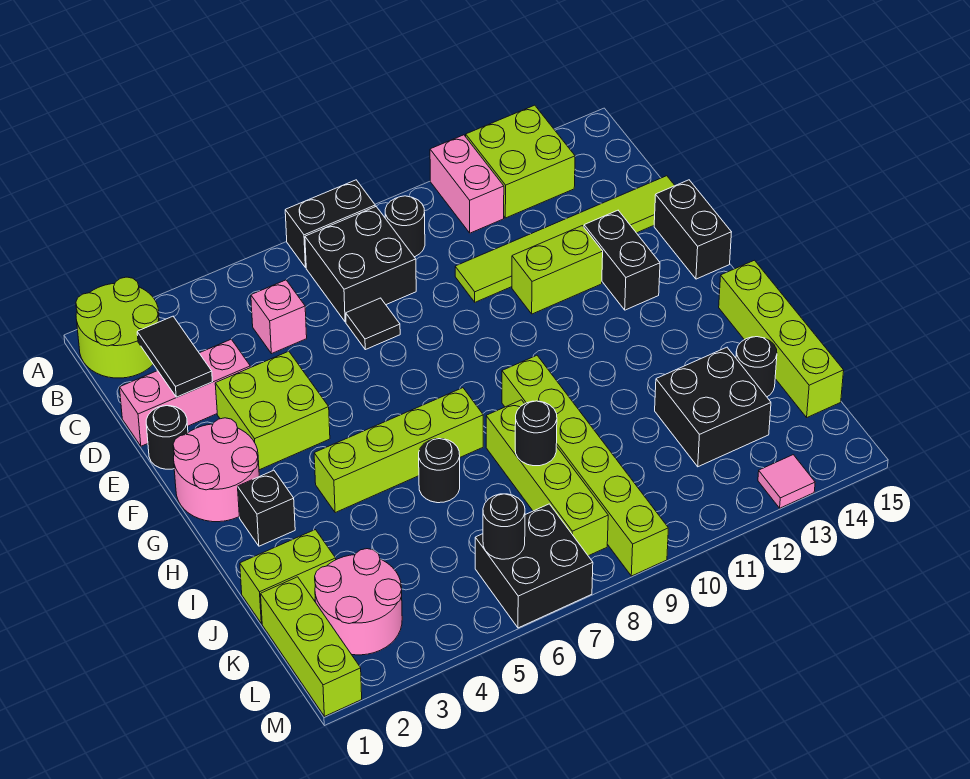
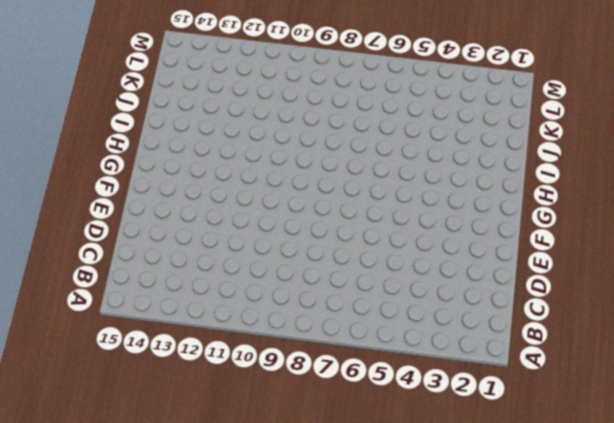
none -> lime round brick A1:B2 level 1
none -> black brick A7:A8 level 1
none -> pink brick A11:B11 level 1
none -> lime brick A12:B13 level 1

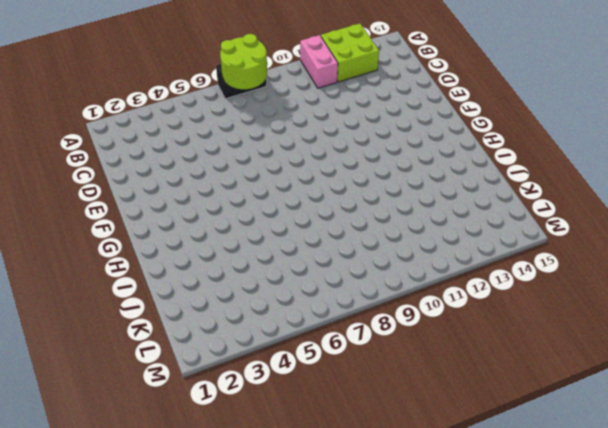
lime round brick A7:B8 level 2 -> lime round brick A1:B2 level 1
none -> black brick B7:C8 level 1
none -> black round brick B9 level 1
none -> pink brick C5 level 1
none -> pink brick D1:D3 level 1

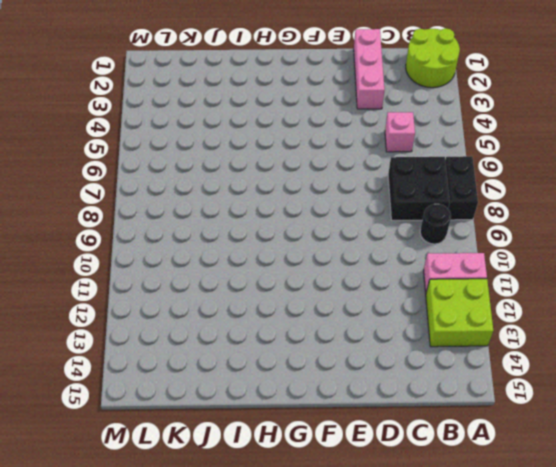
none -> black tile D7 level 1
none -> lime tile D10:D15 level 1
none -> black round brick E1 level 1
none -> lime brick E3:F4 level 1

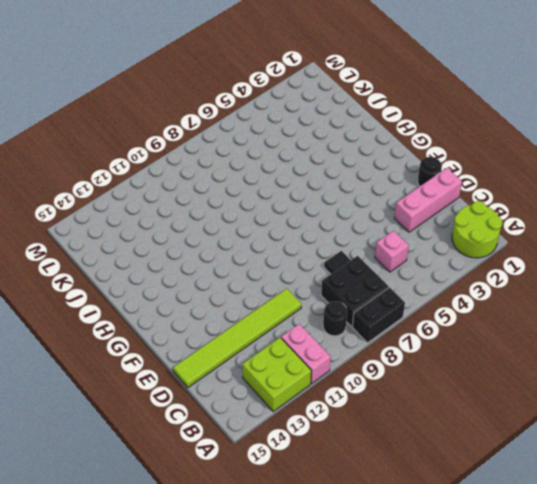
none -> lime brick E3:F4 level 1
none -> lime brick E11:E12 level 1
none -> black brick E13:F13 level 1
none -> black brick E15:F15 level 1

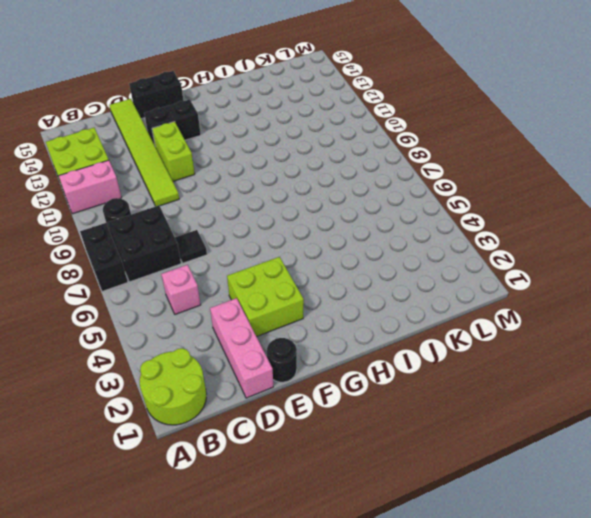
none -> pink round brick F1:G2 level 1
none -> black brick H2 level 1
none -> lime brick H4:H7 level 1
none -> lime brick H9:M9 level 1

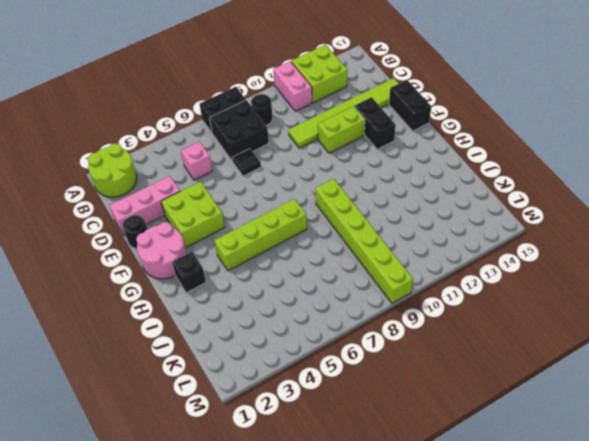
none -> lime brick H15:K15 level 1
none -> black round brick I6 level 1
none -> lime brick I8:L8 level 1
none -> lime brick J1:J2 level 1

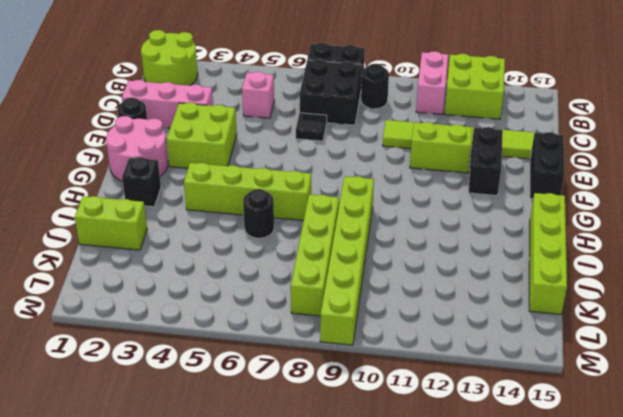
none -> black brick J12:K13 level 1
none -> black round brick J14 level 1
none -> lime brick K1:M1 level 1
none -> pink round brick K2:L3 level 1

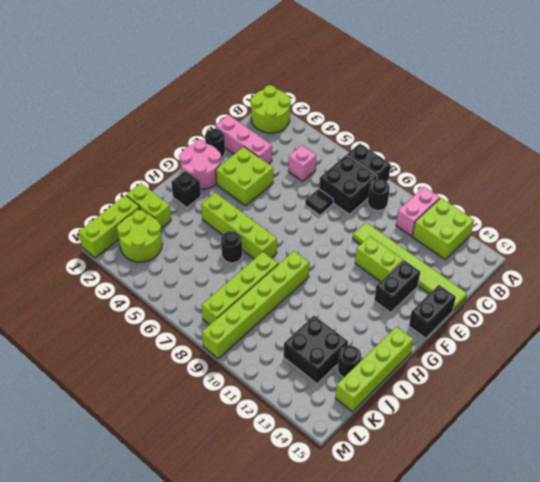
lime round brick K2:L3 level 1 -> pink round brick K2:L3 level 1
none -> black brick L6:M7 level 1
none -> pink tile M13 level 1
none -> black tile C2:D2 level 2
none -> black round brick J8 level 2

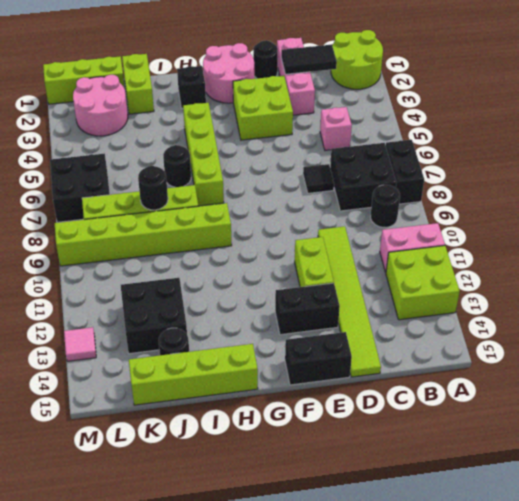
none -> black round brick L6 level 2

